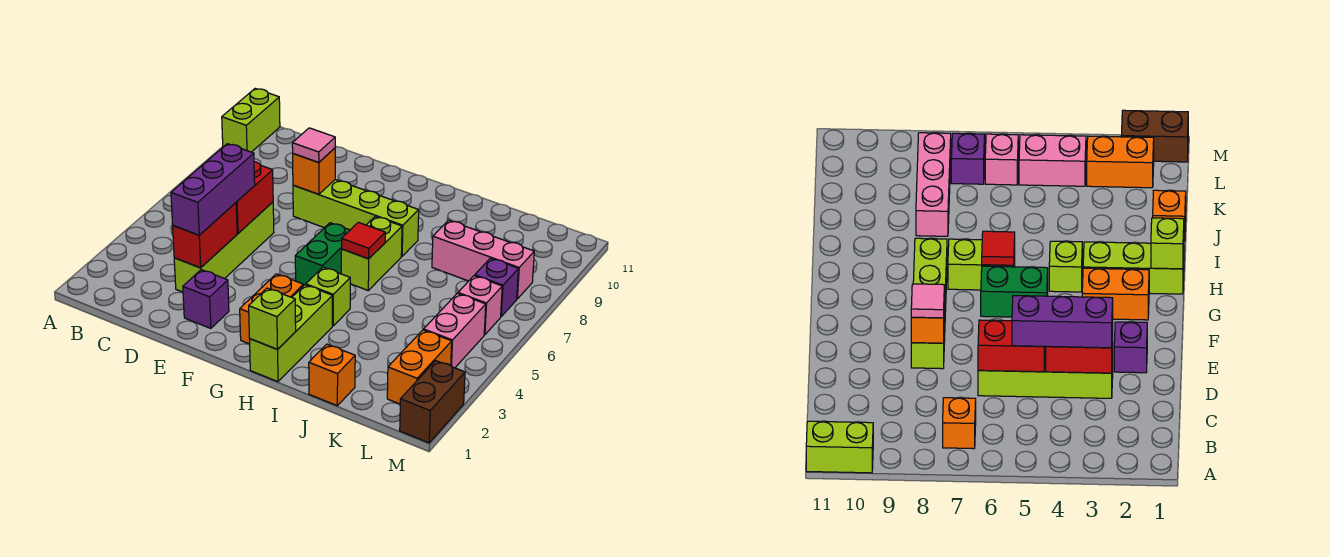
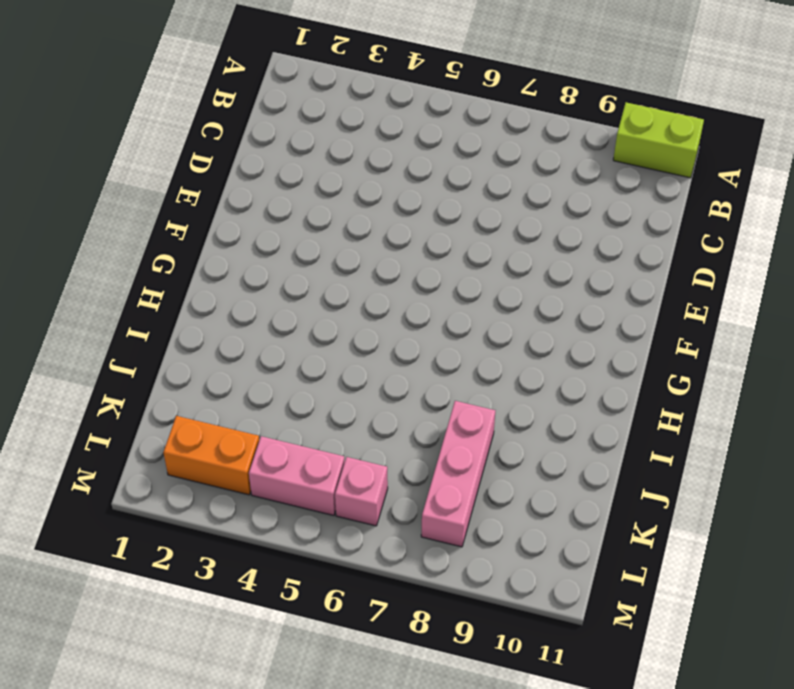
none -> orange brick B7 level 1
none -> lime brick D3:D6 level 1
none -> purple brick E2 level 1

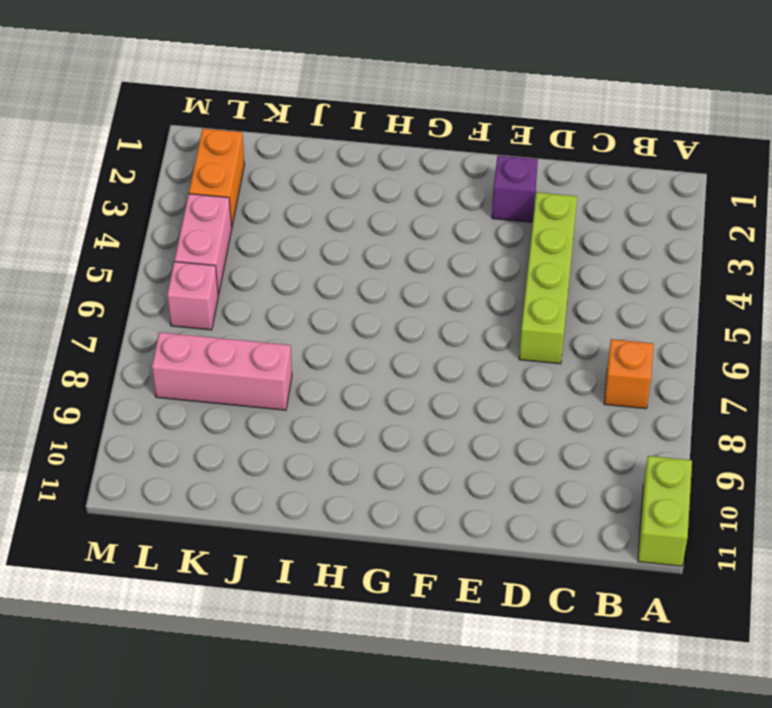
none -> lime brick E8:H8 level 1
none -> orange brick G2:G3 level 1
none -> green brick G5:G6 level 1

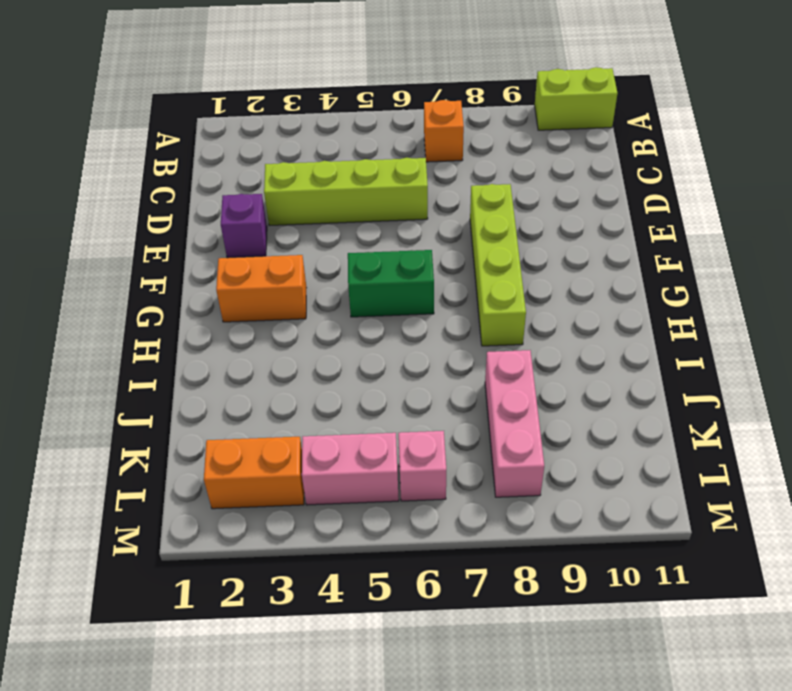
none -> lime brick H1:H3 level 1
none -> lime brick H4 level 1
none -> lime brick H6:H7 level 1

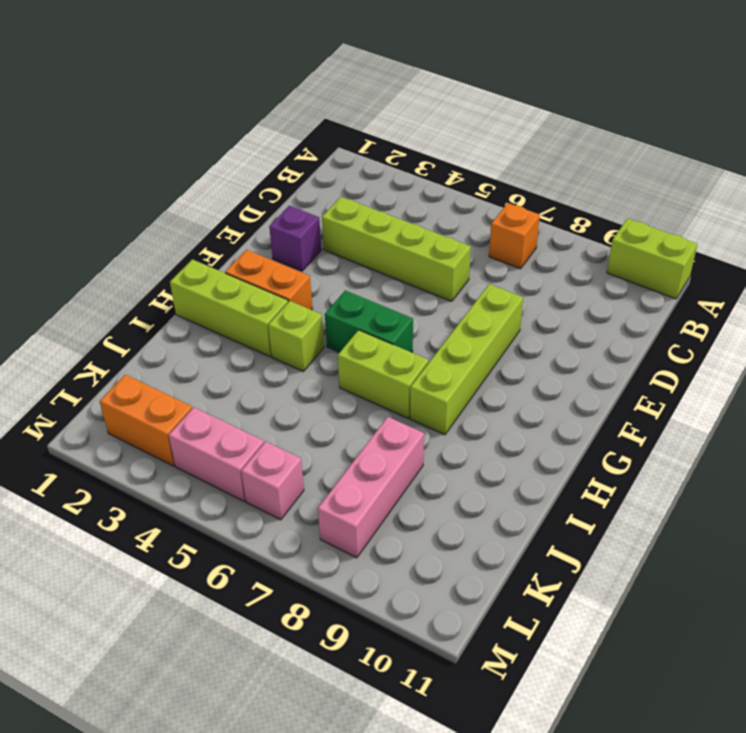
none -> orange brick J1 level 1
none -> purple brick L7 level 1
none -> brown brick M1:M2 level 1

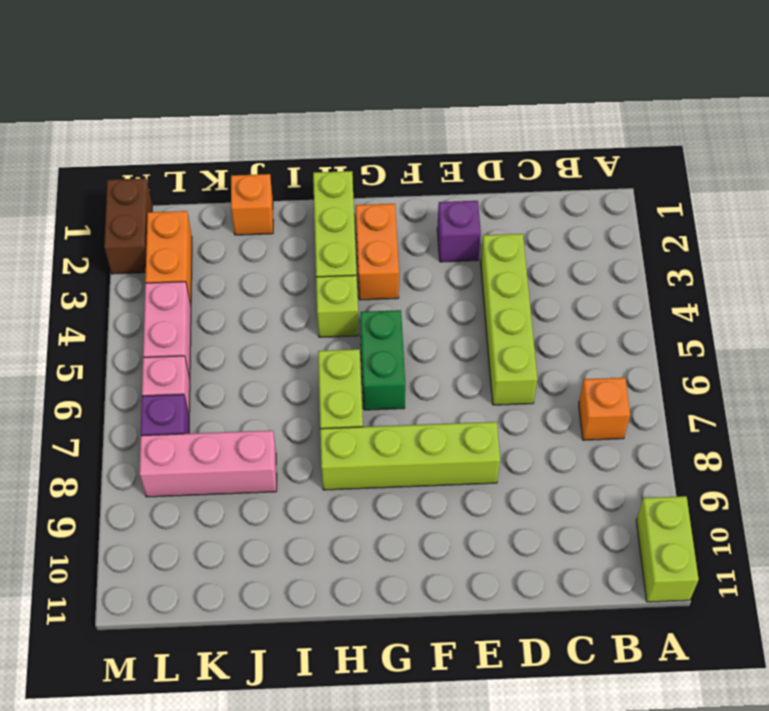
none -> red brick D3:D4 level 2
none -> red brick D5:D6 level 2
none -> orange brick E8 level 2

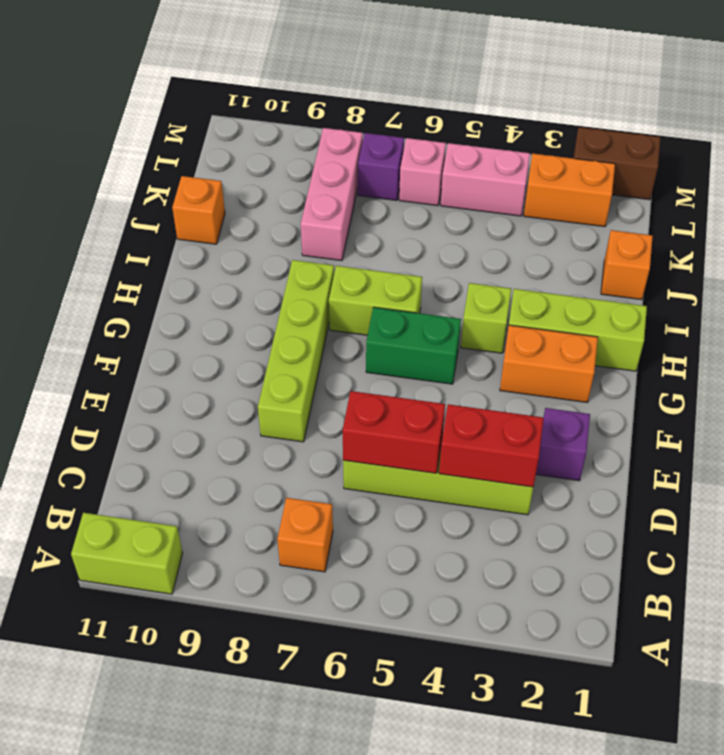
orange brick J11 level 1 -> orange brick E8 level 2
none -> lime brick H1 level 2
none -> red tile H6 level 2
none -> purple brick D3:D5 level 3

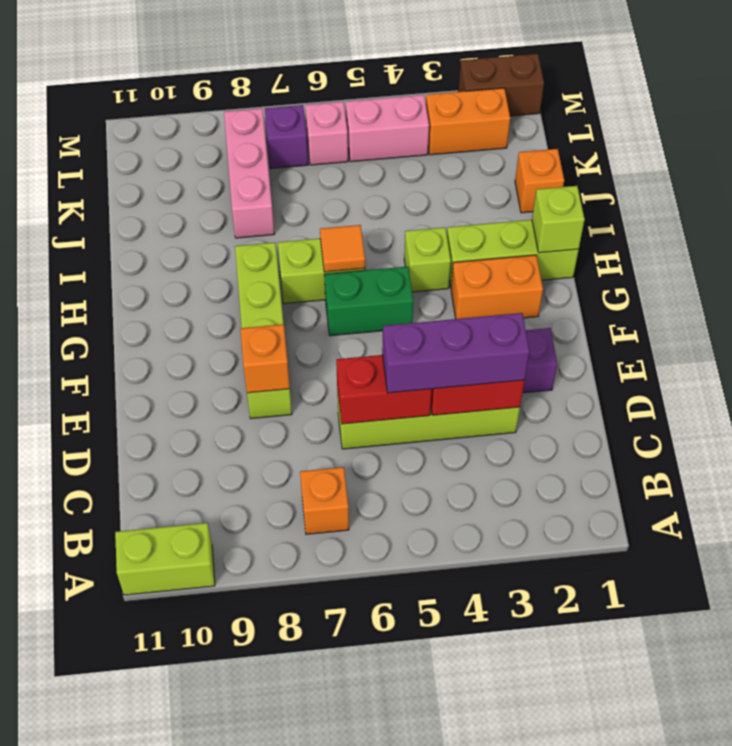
orange tile H6 level 2 -> red tile H6 level 2
none -> pink tile E8 level 3

